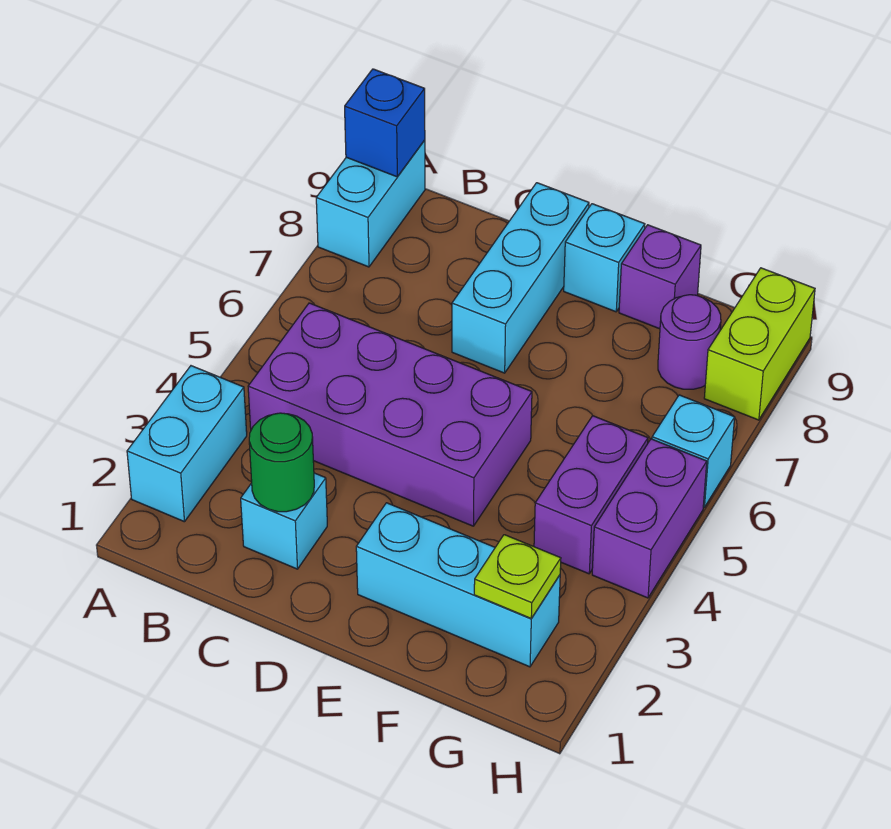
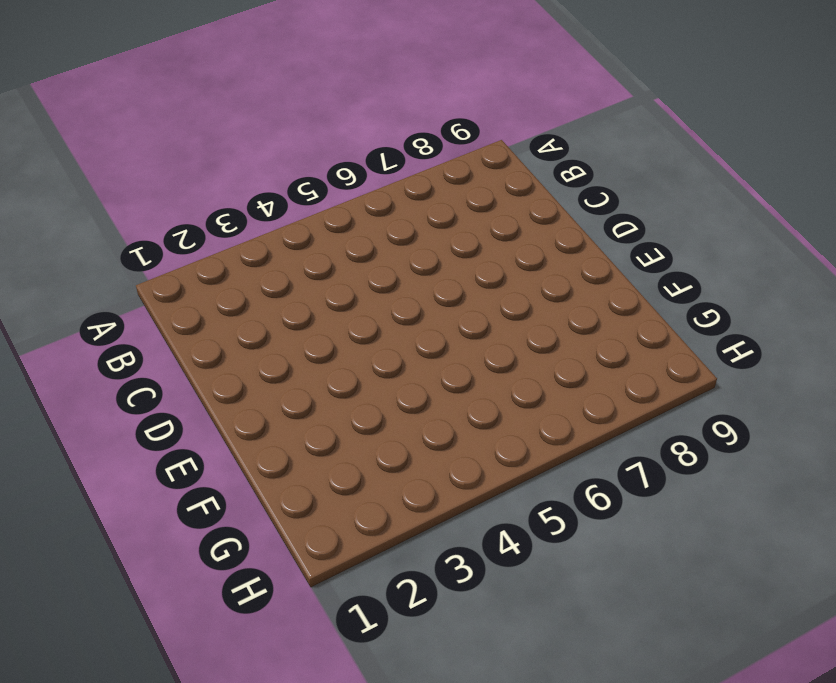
none -> cyan brick A2:A3 level 1
none -> cyan brick A8:A9 level 1
none -> purple brick B4:E5 level 1

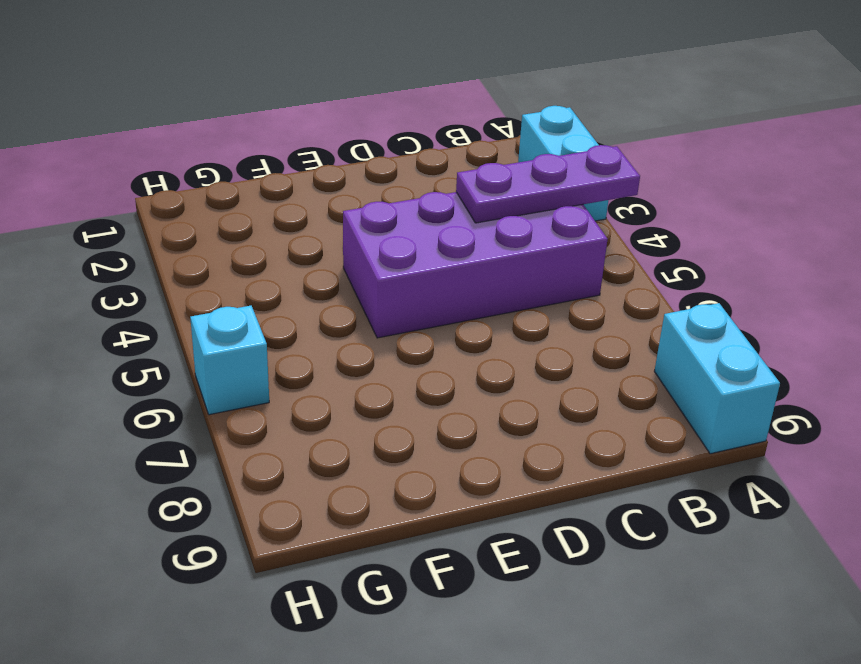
purple plate A4:C4 level 2 -> none
none -> cyan brick C2 level 1
none -> cyan brick D7:D9 level 1
none -> cyan brick E2:G2 level 1

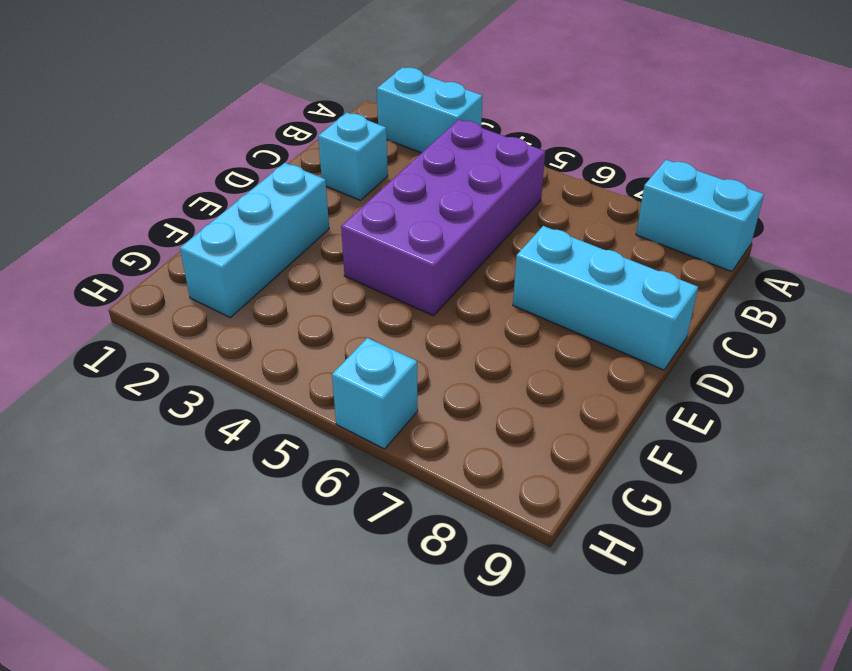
none -> cyan brick E9 level 1
none -> purple brick F9 level 1
none -> purple brick G4:G5 level 1

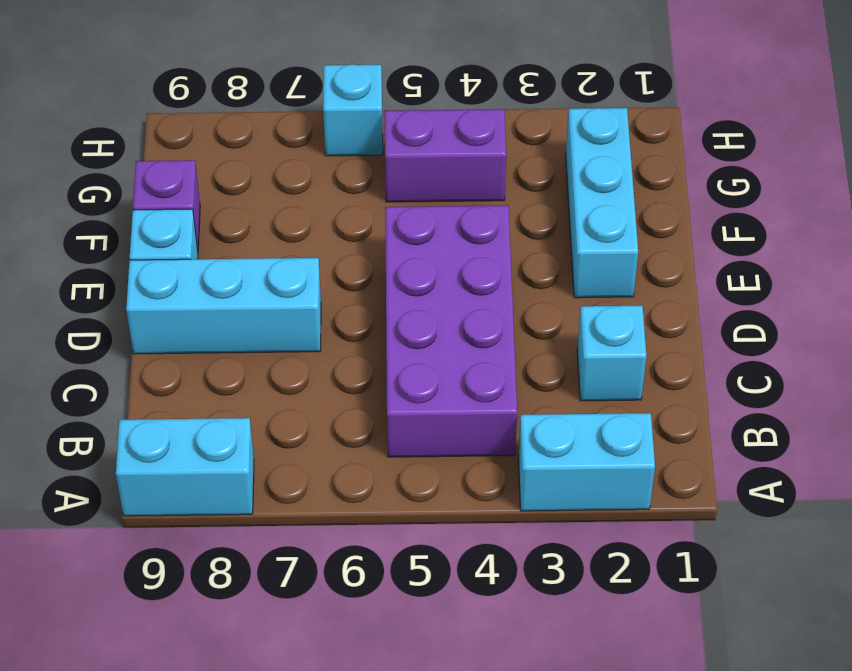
none -> purple round brick G8 level 1
none -> purple brick H4:H5 level 1
none -> lime brick H8:H9 level 1

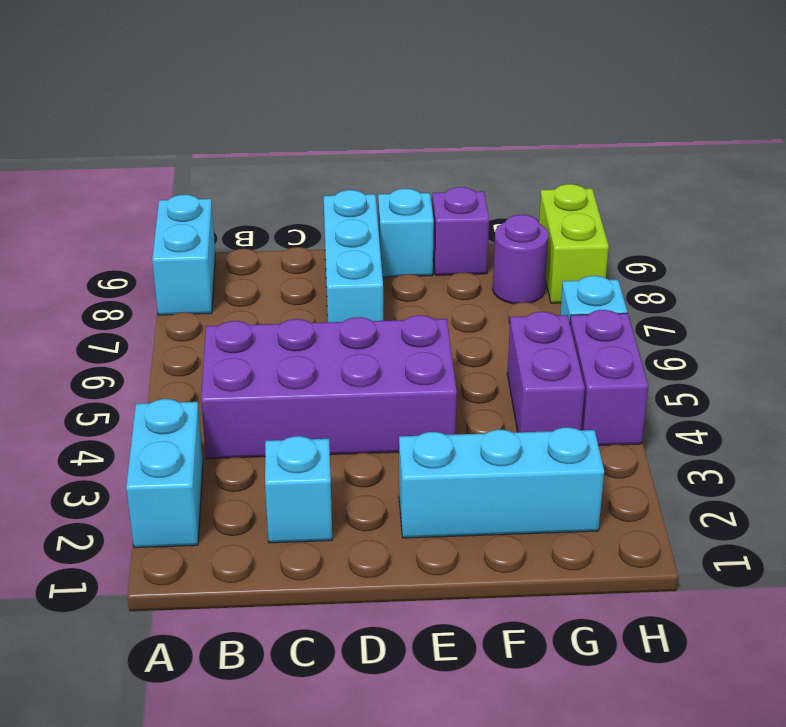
none -> blue brick A9 level 2
none -> green round brick C2 level 2
none -> lime plate G2 level 2

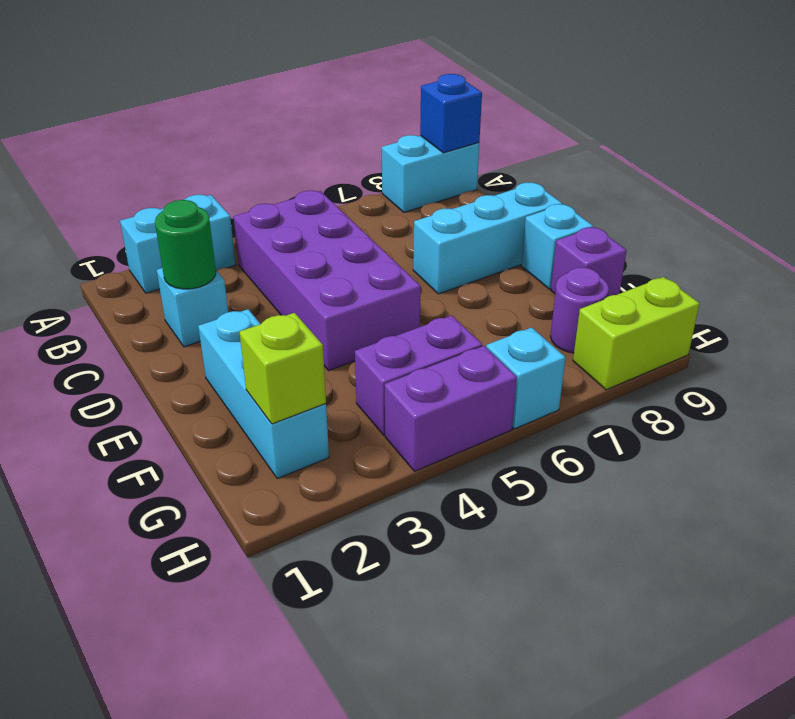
lime brick G2 level 2 -> lime plate G2 level 2

